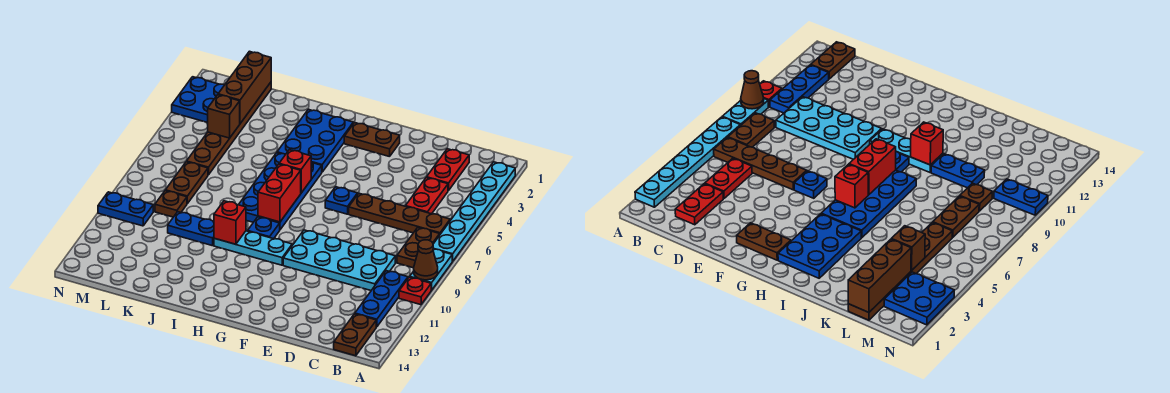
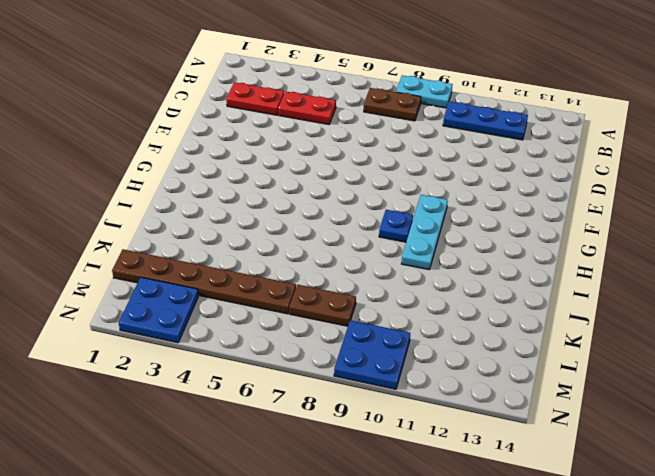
blue plate M9:N10 level 1 -> blue plate M10:N10 level 1
none -> cyan plate A2:A7 level 1
none -> red plate A10 level 1
none -> brown plate B6:E6 level 1

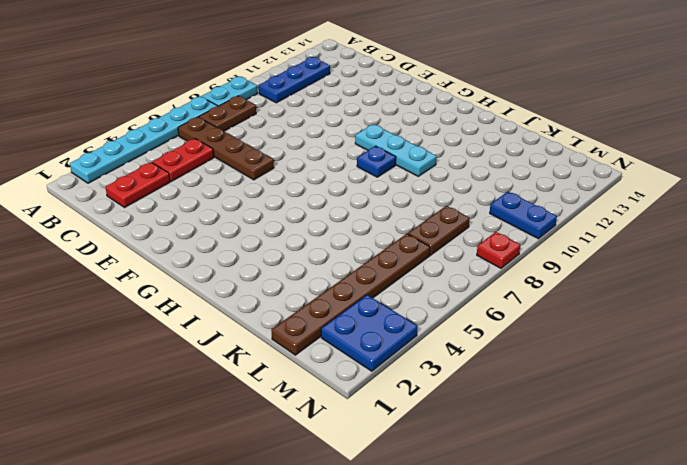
red plate N8 level 1 -> red plate A10 level 1
none -> brown plate B13:B14 level 1
none -> cyan plate C9:F10 level 1
none -> brown plate F2:G2 level 1

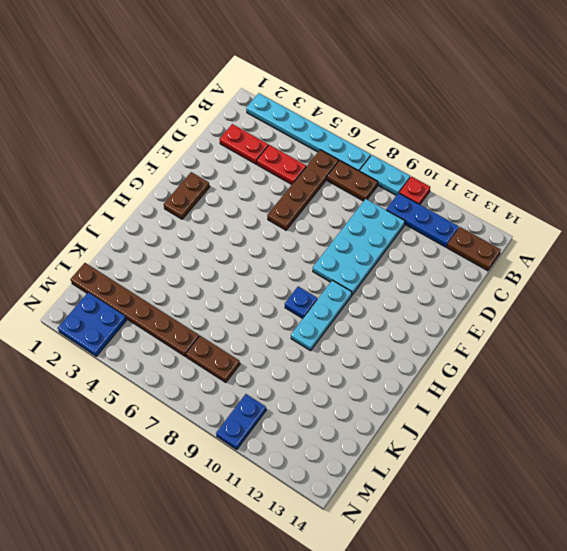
none -> blue plate F6 level 1
none -> blue plate H2:I4 level 1
none -> blue plate H5:I8 level 1

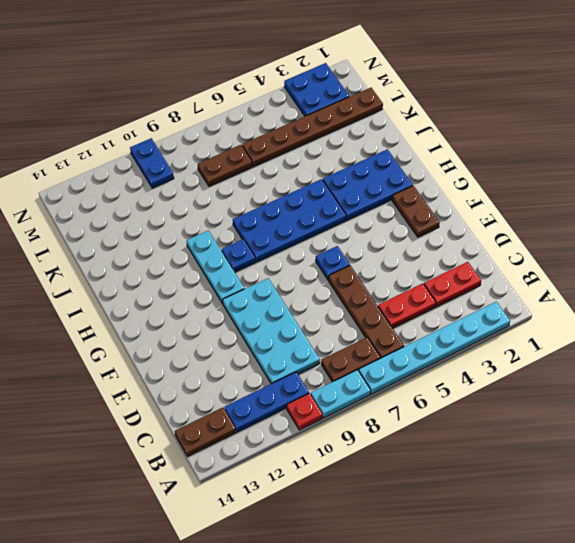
none -> blue plate J10:K10 level 1
none -> brown plate L9 level 1
none -> brown cone A9 level 2

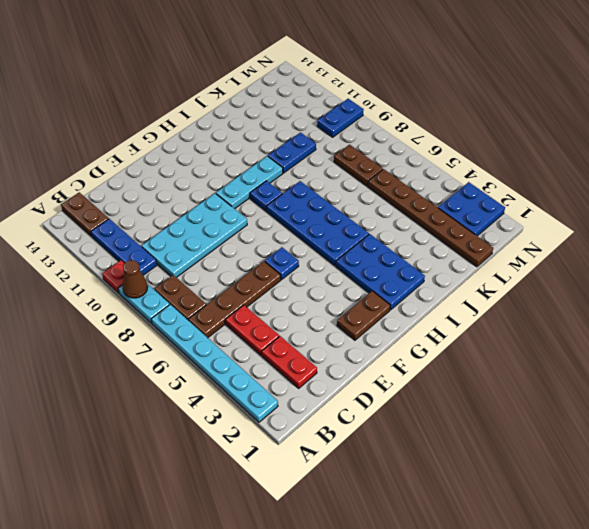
none -> brown plate L9 level 1
none -> red brick H6 level 2
none -> red brick H7:H8 level 2

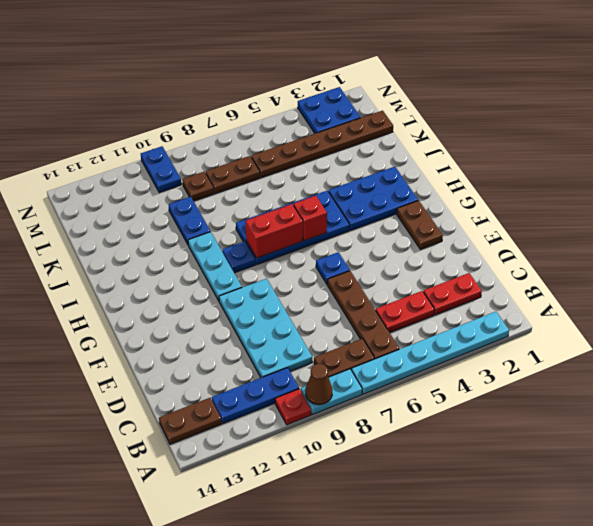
none -> red brick I10 level 2
none -> brown brick L1:L3 level 2
none -> brown brick L4 level 2

